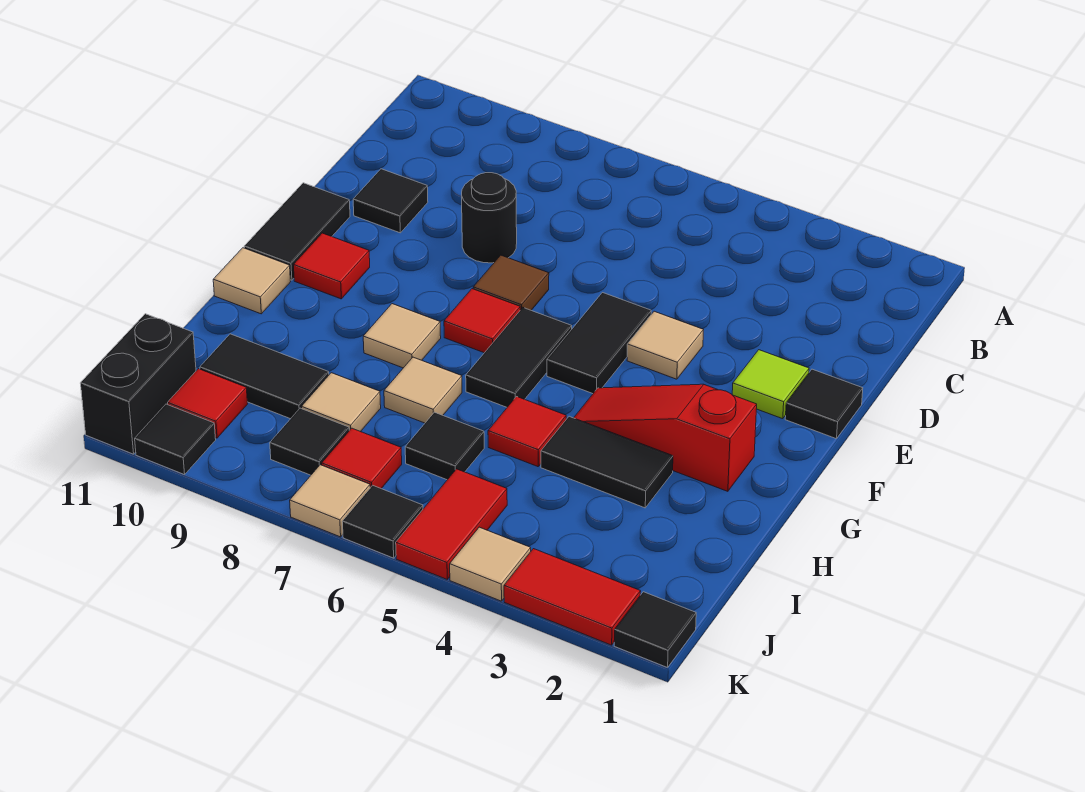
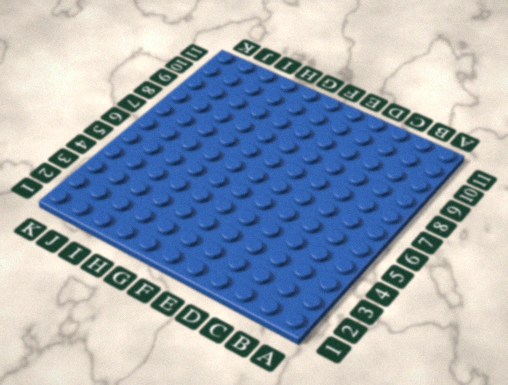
none -> black round brick D8 level 1
none -> black tile D10 level 1
none -> black tile E1 level 1
none -> lime tile E2 level 1

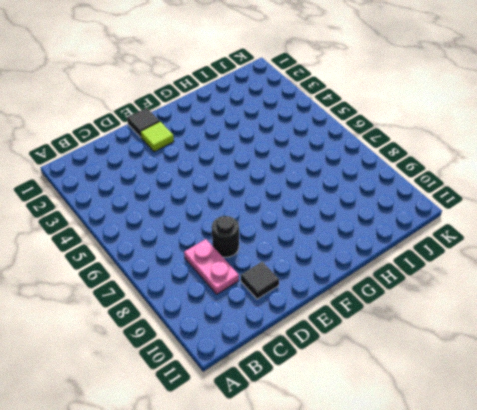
pink plate C8:C9 level 1 -> none
none -> tan tile E4 level 1
none -> black tile E5:F5 level 1
none -> brown tile E7 level 1
none -> black tile E11:F11 level 1

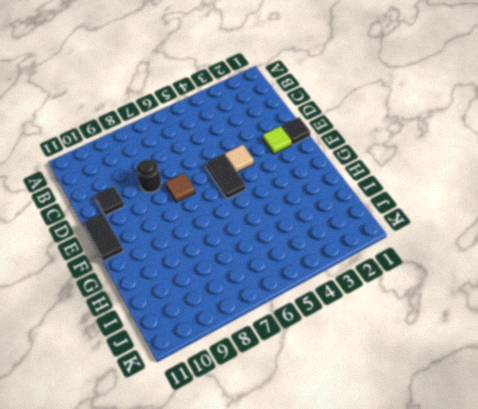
none -> black tile F6:G6 level 1
none -> red tile F7 level 1
none -> red tile F10 level 1
none -> red slope G2:G4 level 1 top 2

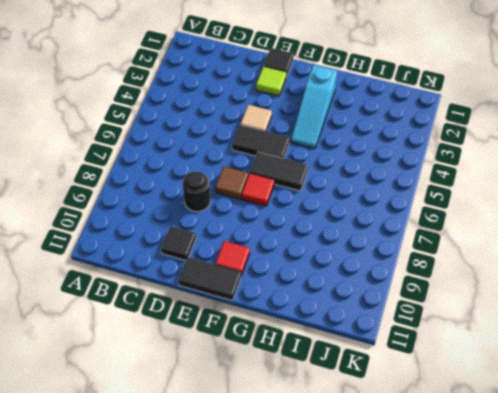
cyan slope G2:G4 level 1 top 2 -> red slope G2:G4 level 1 top 2
none -> tan tile G8 level 1
none -> tan tile G11 level 1
none -> black tile H3:H4 level 1
none -> red tile H5 level 1

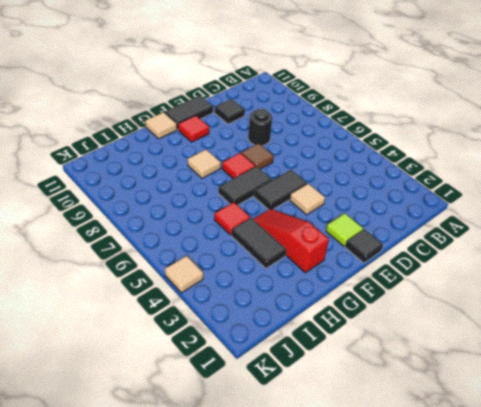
none -> tan tile H7 level 1
none -> black tile I6 level 1
none -> tan tile I8 level 1
none -> black tile I9:I10 level 1

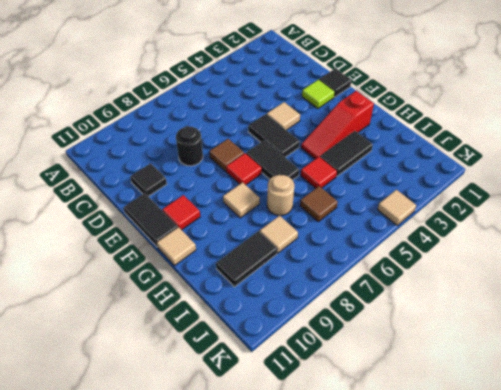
tan round brick H7 level 1 -> tan tile H7 level 1
brown tile I6 level 1 -> black tile I6 level 1
none -> red tile J5:K5 level 1
none -> red tile J7 level 1
none -> black tile J8 level 1
none -> red tile J10 level 1

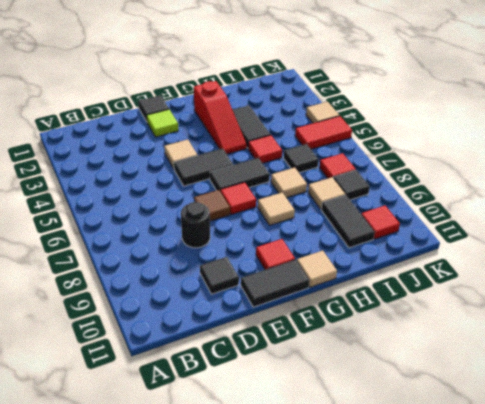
none -> black brick J11:K11 level 1
none -> black tile K1 level 1
none -> red tile K2:K3 level 1
none -> black tile K6 level 1

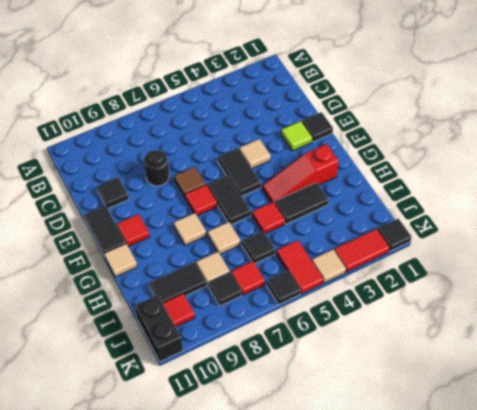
none -> tan tile K7 level 1
none -> black tile K10 level 1

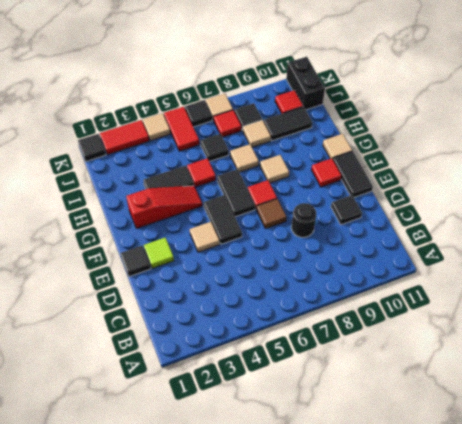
none -> black tile K10 level 1

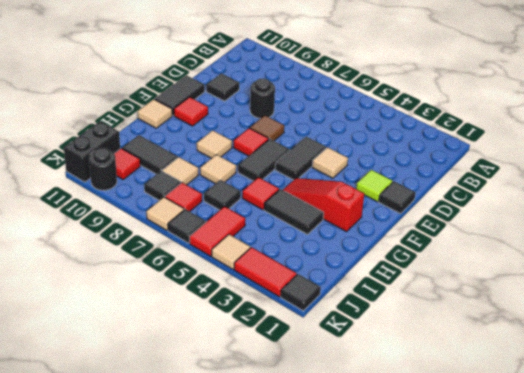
black round brick K10 level 1 -> black tile K10 level 1

